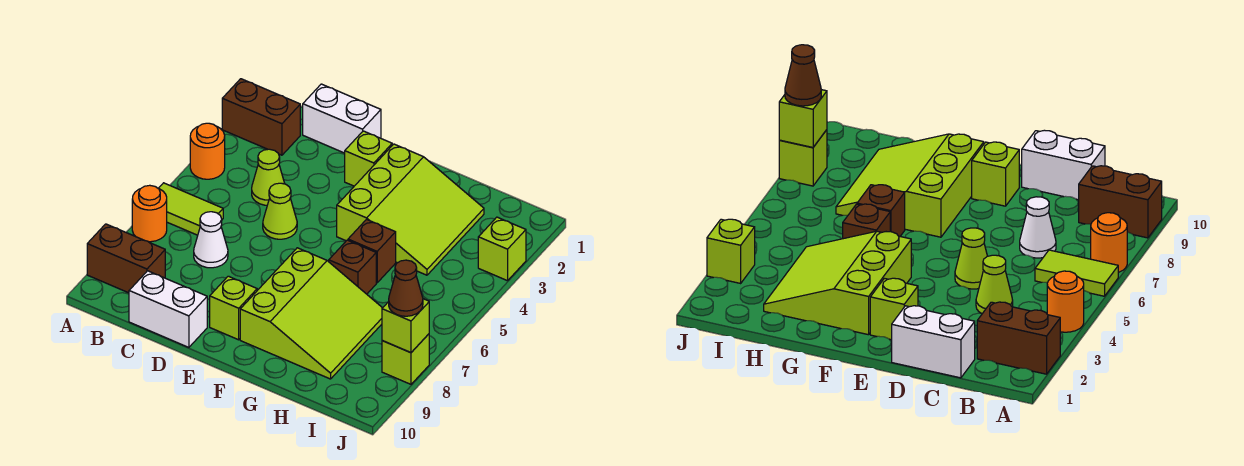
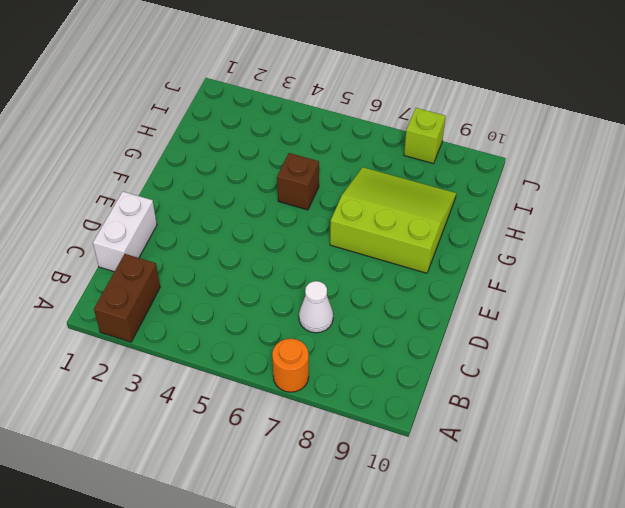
none -> orange round brick A4 level 1
none -> lime tile A6:B6 level 1
none -> brown brick A9:B9 level 1

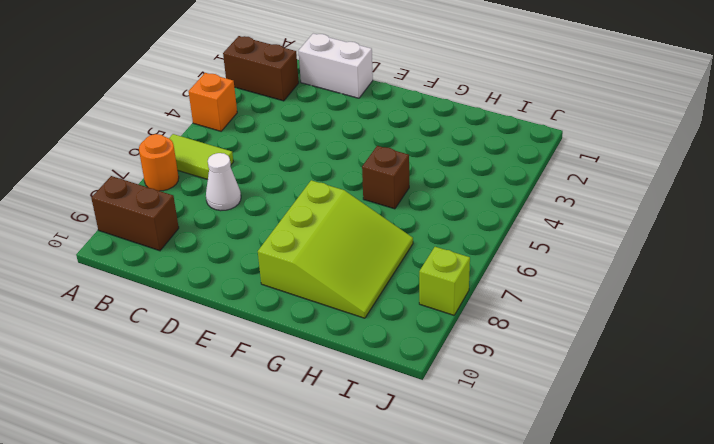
orange brick A4 level 1 -> orange round brick A4 level 1
none -> lime cone C4 level 1
none -> white brick C10:D10 level 1
none -> lime cone D5 level 1

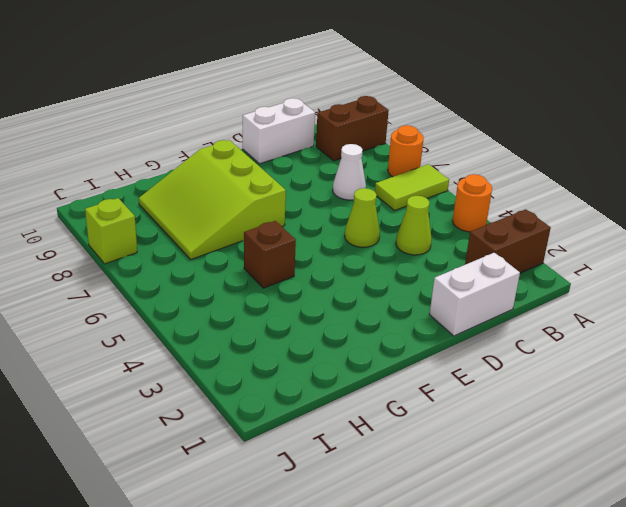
none -> lime brick E2 level 1
none -> lime brick E9 level 1
none -> lime slope F2:H4 level 1 top F

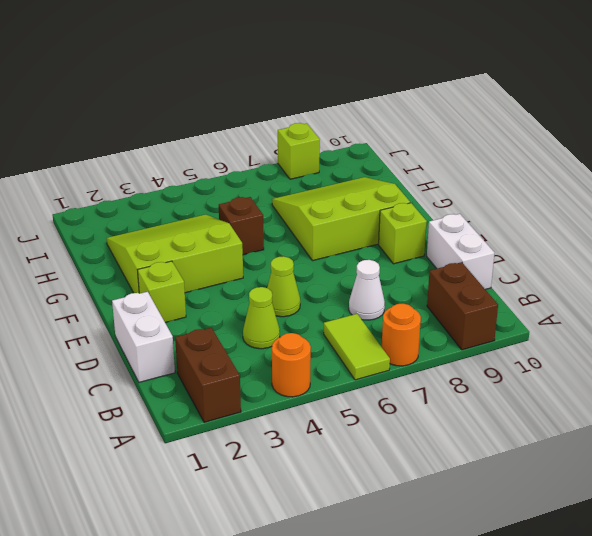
none -> brown brick G6 level 1
none -> lime brick J3 level 1
none -> lime brick J8 level 2

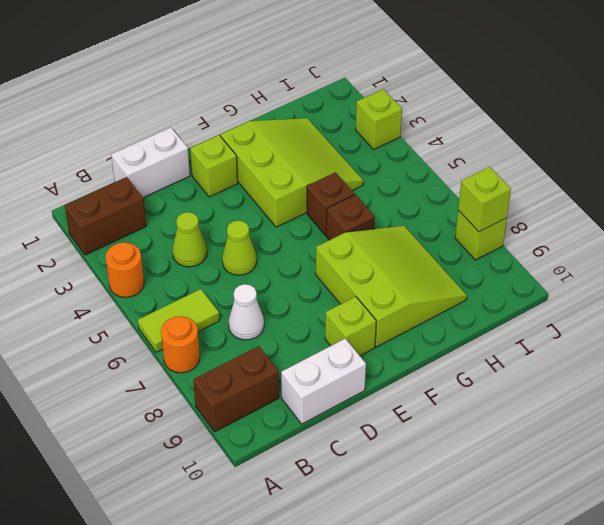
none -> brown cone J8 level 3

